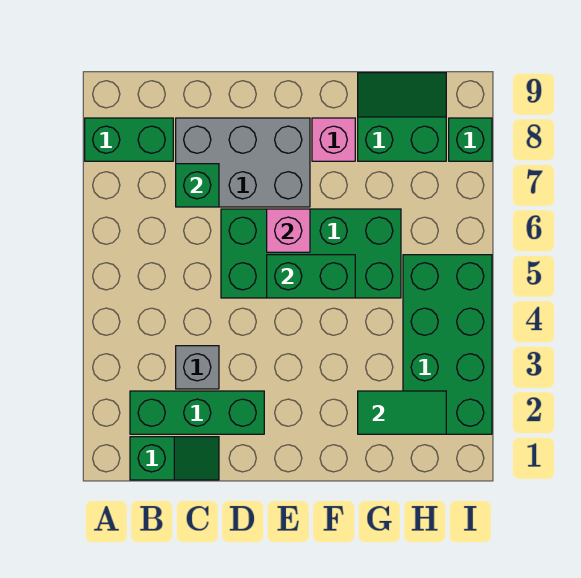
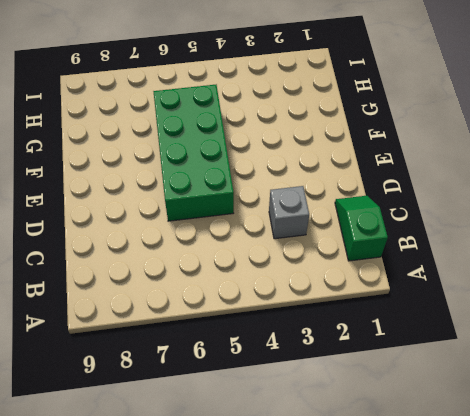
none -> green brick A8:B8 level 1
none -> green brick B2:D2 level 1
none -> grey brick C7:E8 level 1

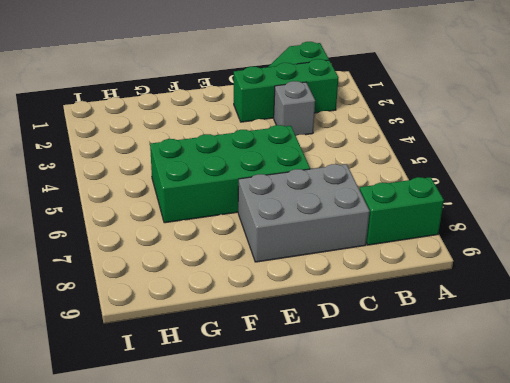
none -> pink brick F8 level 1
none -> green slope G8:H9 level 1 top 8
none -> green brick H2:I5 level 1

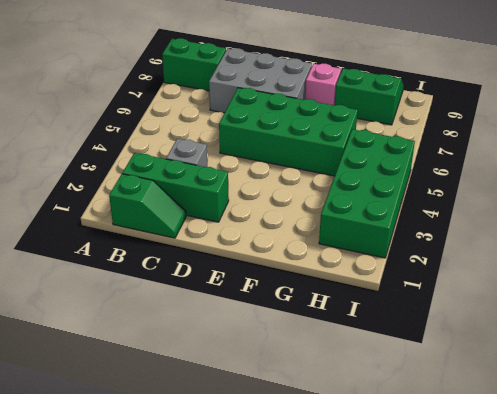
none -> green brick I8 level 1
none -> green brick C7 level 2
none -> green brick E5:F5 level 2

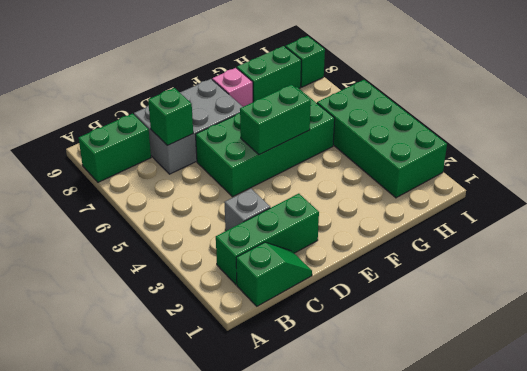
none -> pink brick E6 level 2
none -> green tile G2:H2 level 2

